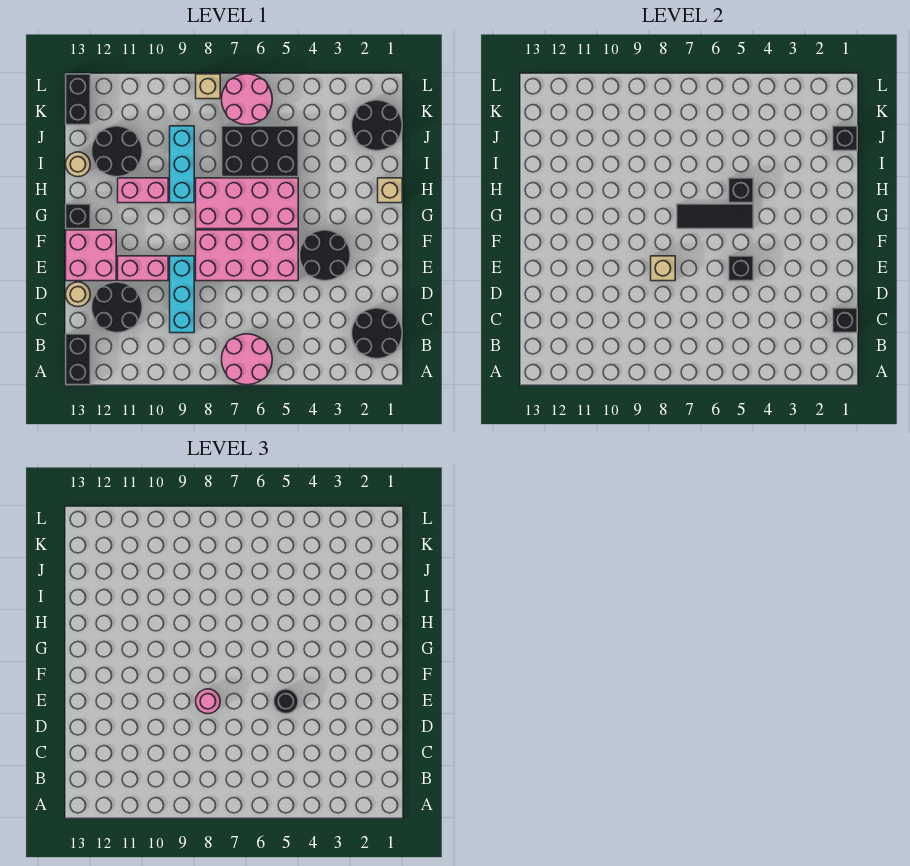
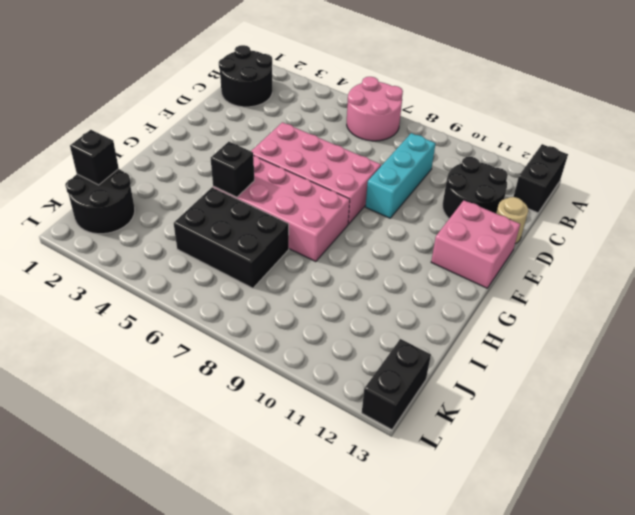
none -> black round brick E3:F4 level 1
none -> pink brick E10:E11 level 1
none -> black brick G13 level 1
none -> tan brick H1 level 1

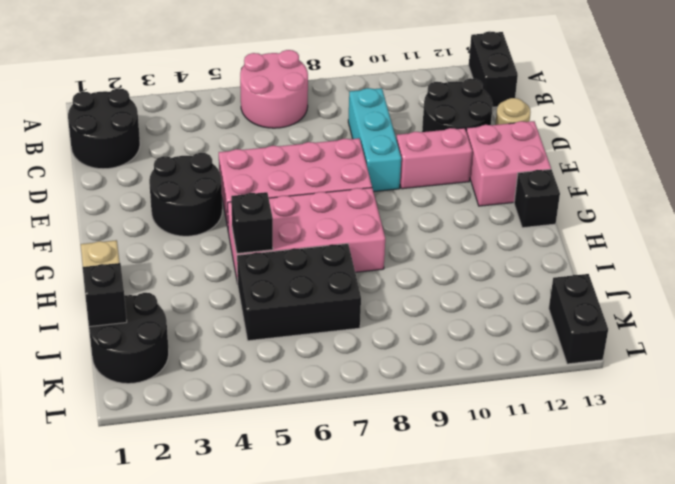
none -> cyan brick H9:J9 level 1
none -> pink brick H10:H11 level 1
none -> black round brick I11:J12 level 1
none -> tan round brick I13 level 1

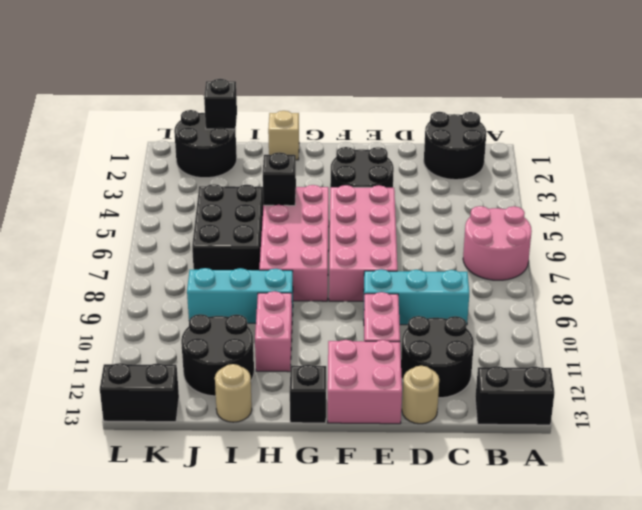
none -> pink round brick K6:L7 level 1
none -> tan brick L8 level 1
none -> black brick C1 level 2
none -> black brick E5 level 2

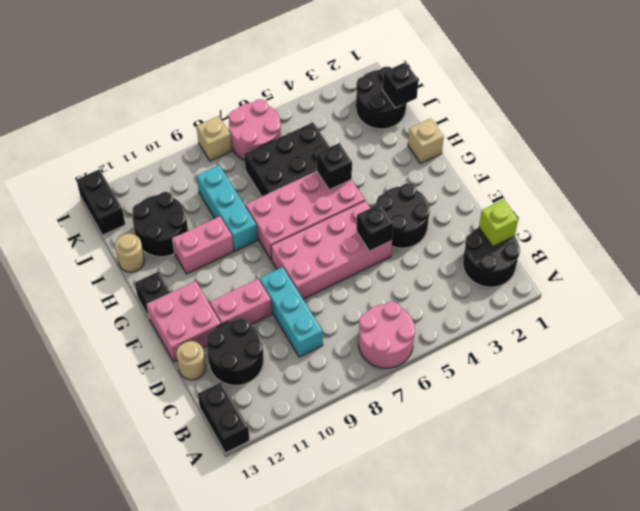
lime brick C1 level 2 -> black brick C1 level 2
none -> tan brick E8 level 2
none -> black tile G5:G7 level 2
none -> black round brick E5 level 3
none -> pink round brick E8 level 3

